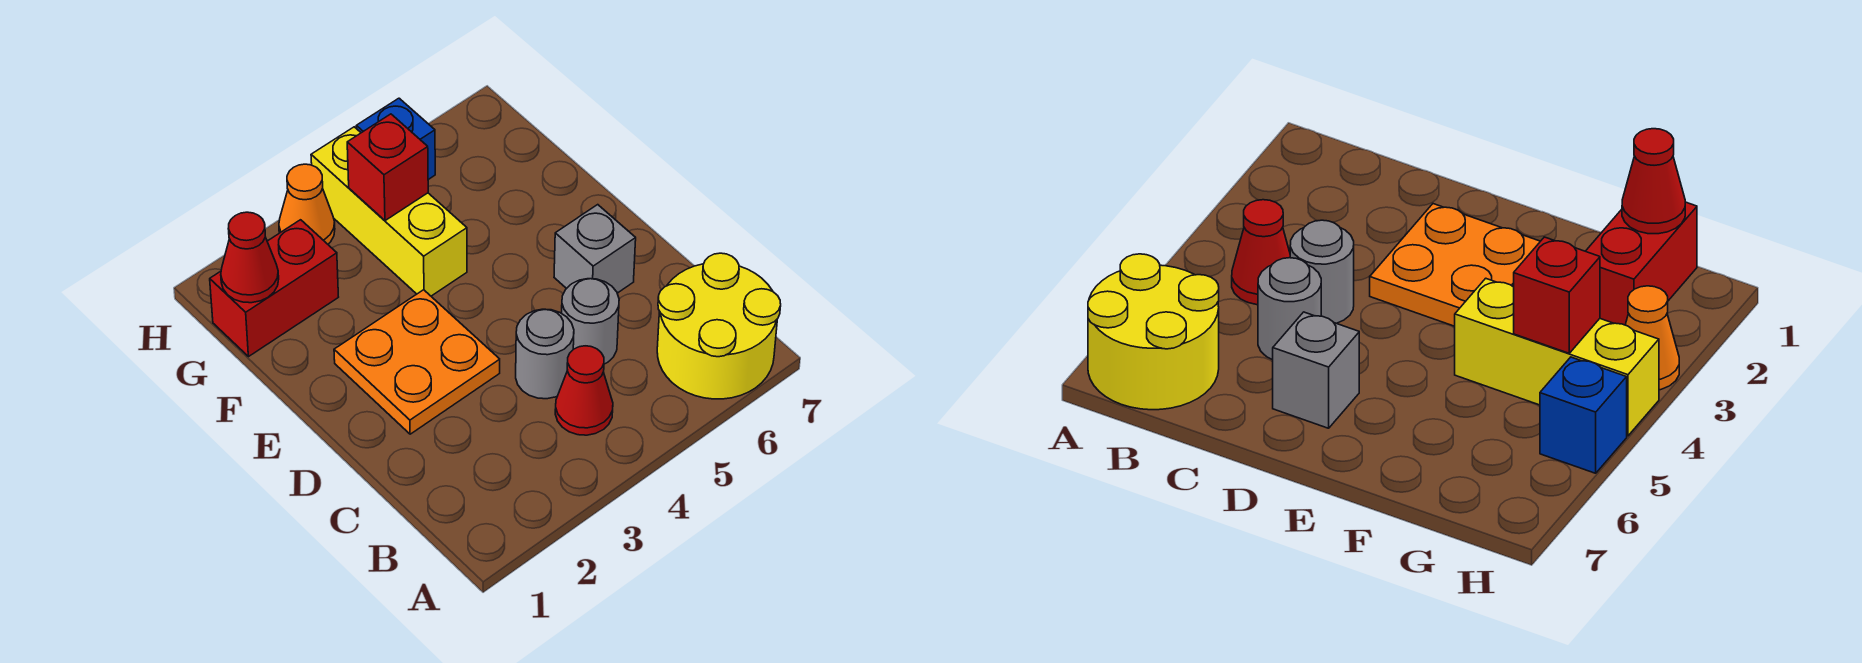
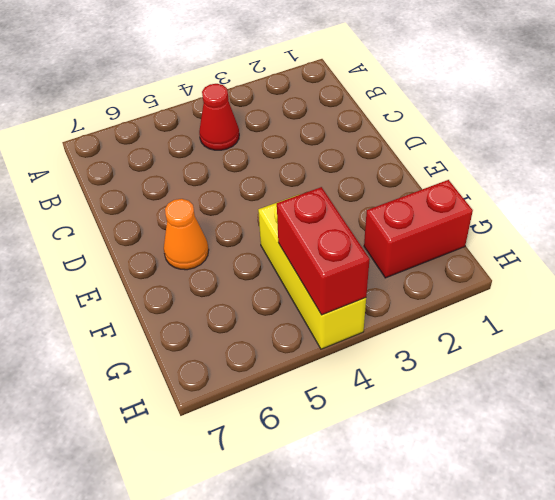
orange cone E6 level 1 -> orange cone H3 level 1
red brick G4:H4 level 2 -> red brick G4 level 2
none -> yellow round brick A6:B7 level 1
none -> grey round brick C4 level 1
none -> grey round brick C5 level 1

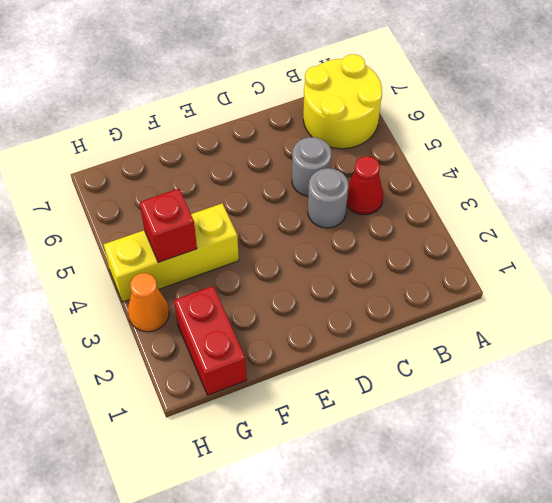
none -> orange plate D2:E3 level 1
none -> grey brick D6 level 1
none -> blue brick H5 level 1

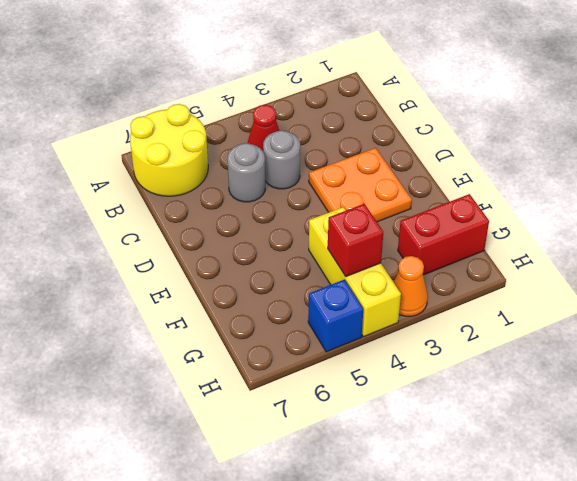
none -> grey brick D6 level 1
none -> red cone G1 level 2

